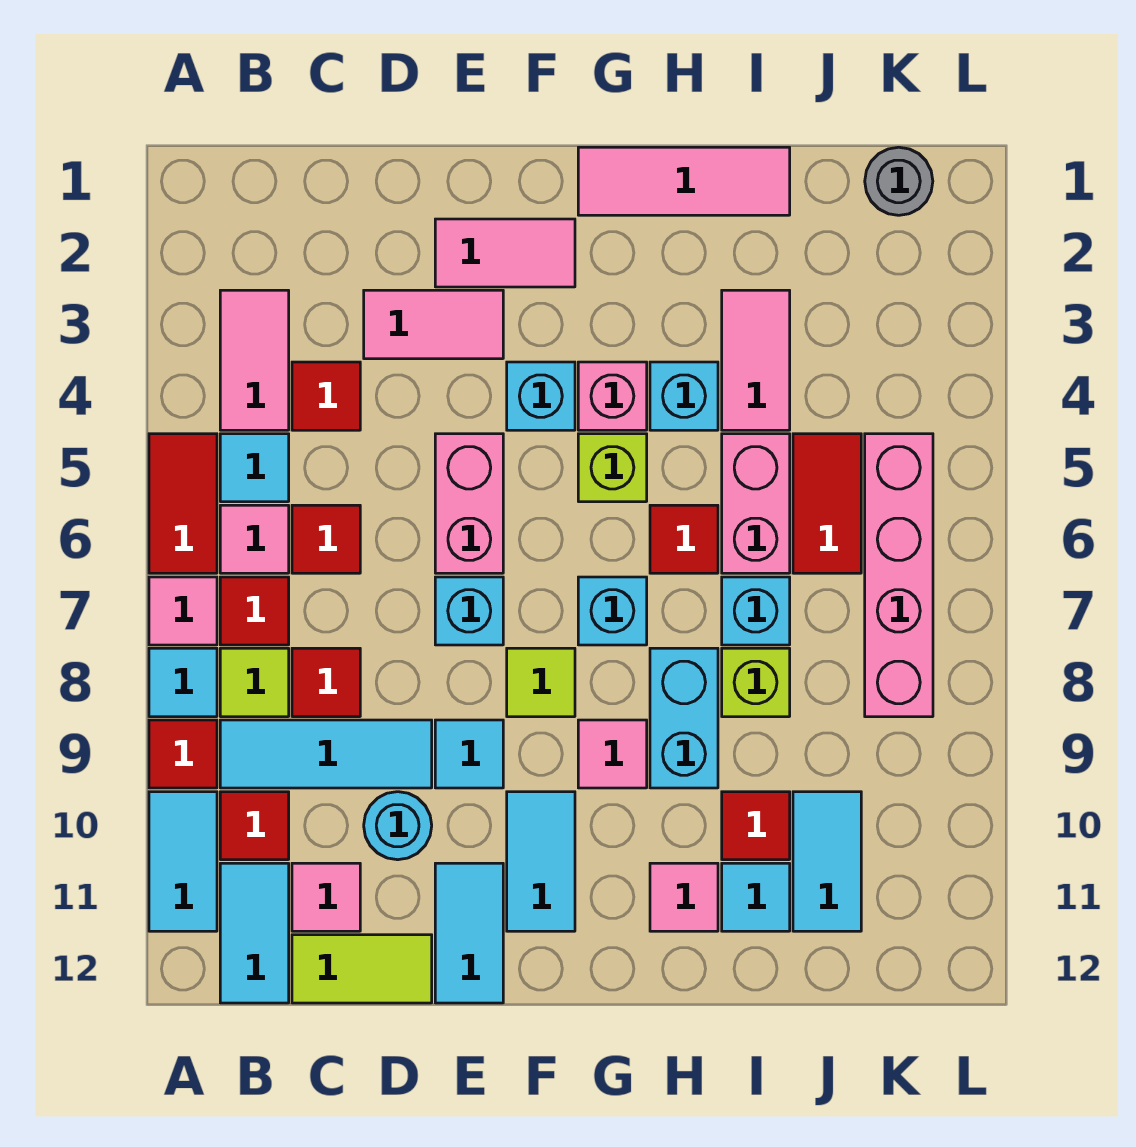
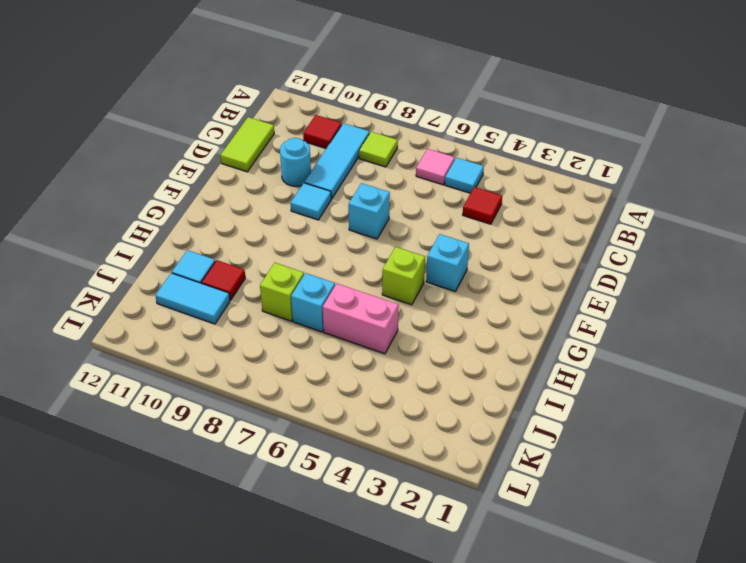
none -> red tile A5:A6 level 1
none -> pink tile A7 level 1
none -> cyan tile A8 level 1
none -> red tile A9 level 1

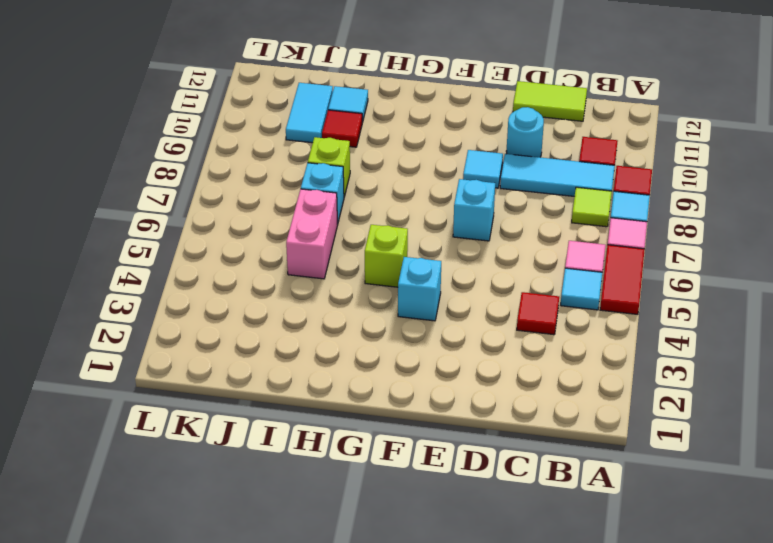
none -> cyan tile A10:A11 level 1
none -> pink tile B3:B4 level 1
none -> red tile B7 level 1
none -> cyan tile B11:B12 level 1

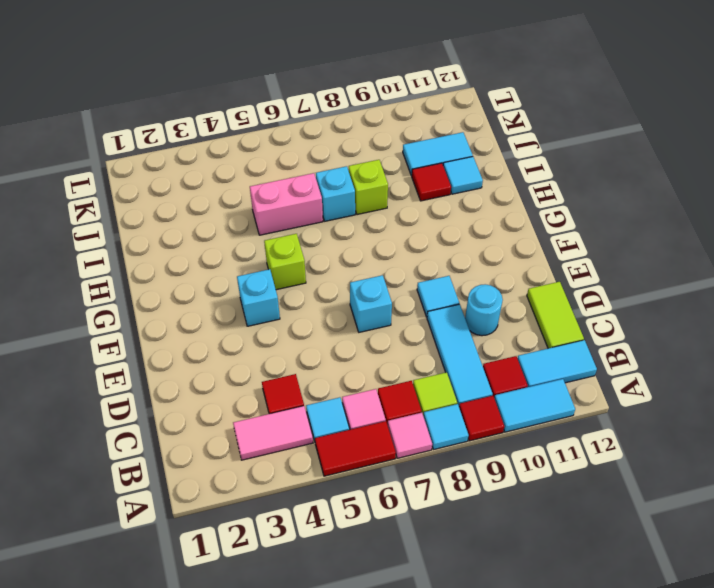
none -> red tile C6 level 1
none -> red tile C8 level 1
none -> pink tile C11 level 1
none -> pink tile D3:E3 level 1

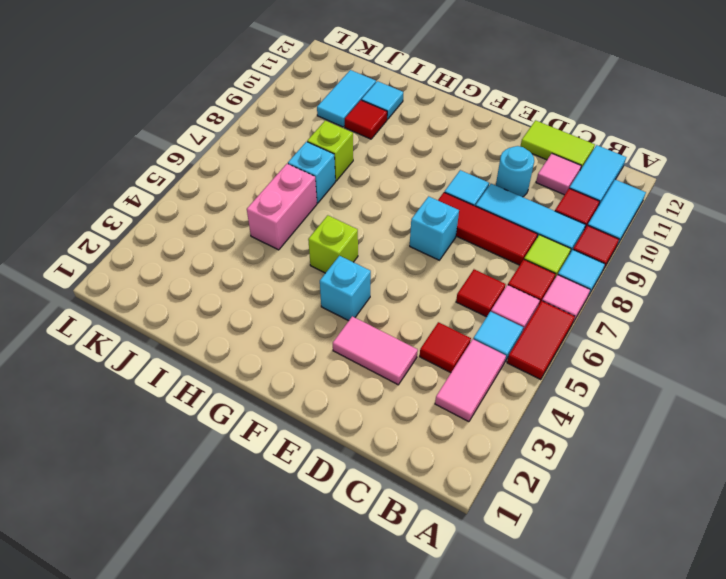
red tile C8:E8 level 1 -> red tile C8 level 1
none -> pink tile E2:F2 level 1
none -> pink brick E5:E6 level 1
none -> cyan tile E11:E12 level 1
none -> lime tile F8 level 1

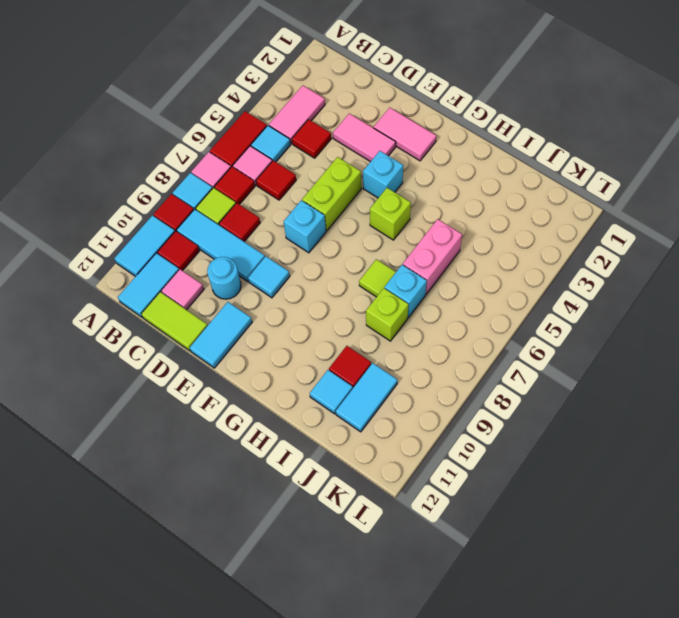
lime brick E5:E6 level 1 -> pink brick E5:E6 level 1
lime tile H7 level 1 -> lime tile F8 level 1
none -> cyan tile F10:F11 level 1
none -> pink tile G1:I1 level 1
none -> pink brick G4 level 1
none -> cyan brick G7 level 1

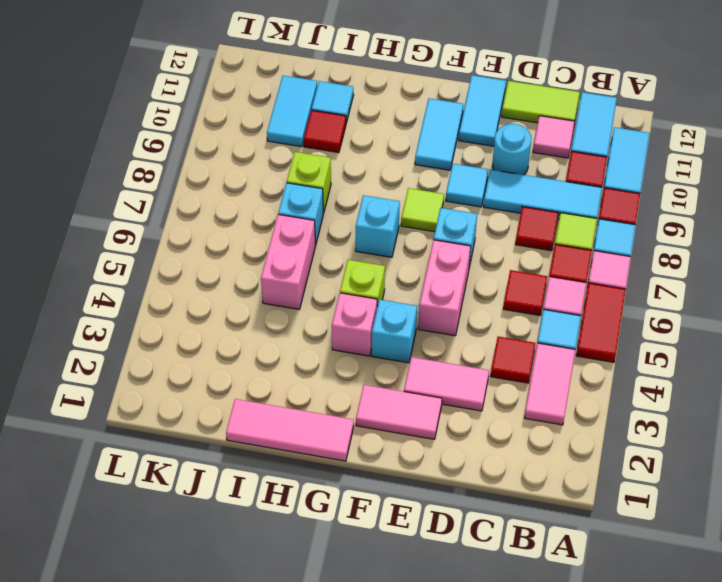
none -> pink tile G9 level 1
none -> cyan brick H4 level 1
none -> red tile H6 level 1
none -> cyan brick H8:H9 level 1

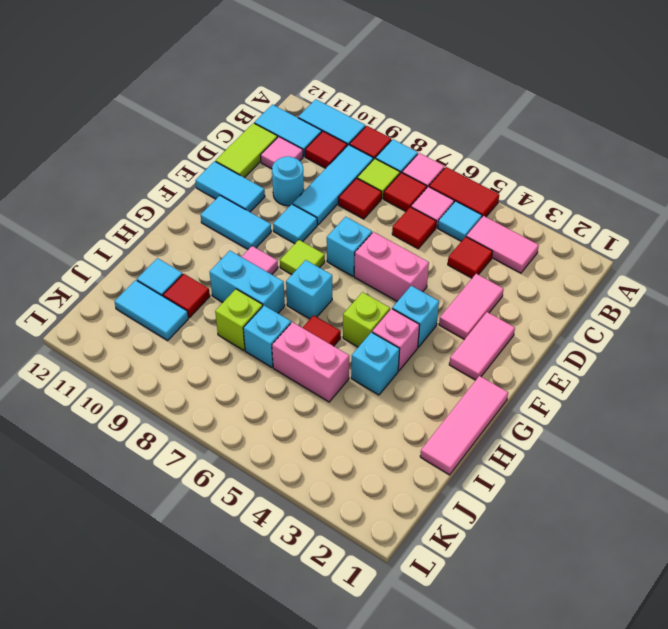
none -> pink tile H11 level 1
none -> pink tile I3:I4 level 1
none -> red tile J5:J6 level 1
none -> grey round brick K1 level 1

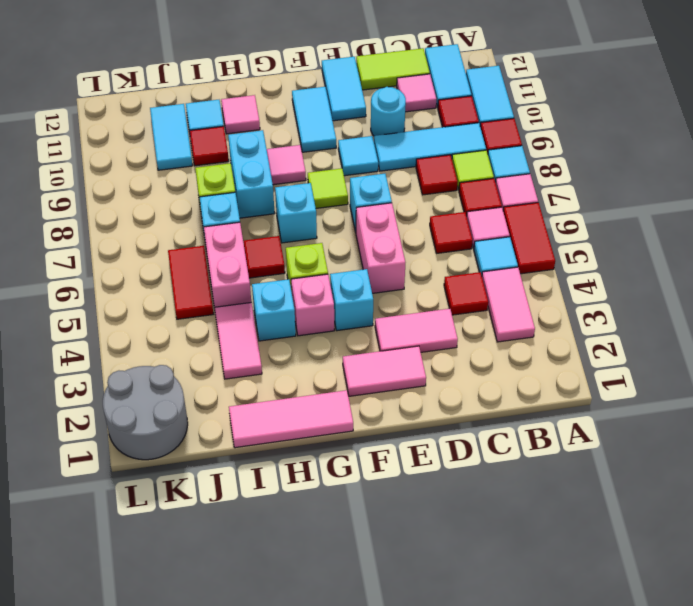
grey round brick K1:L2 level 1 -> grey round brick K1 level 1
none -> pink brick K5:K8 level 1

